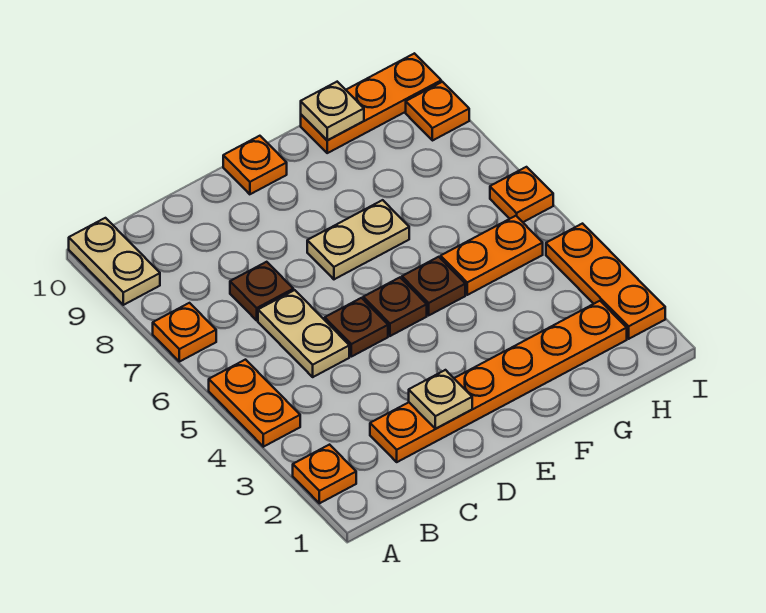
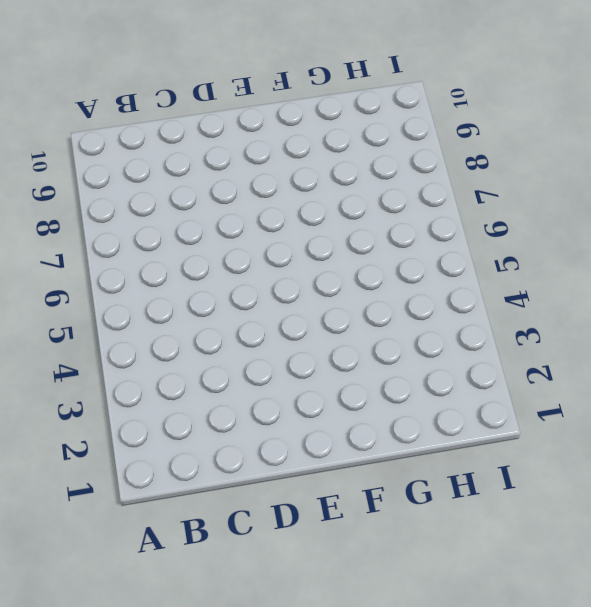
none -> orange plate A2 level 1
none -> orange plate A4:A5 level 1
none -> orange plate A7 level 1

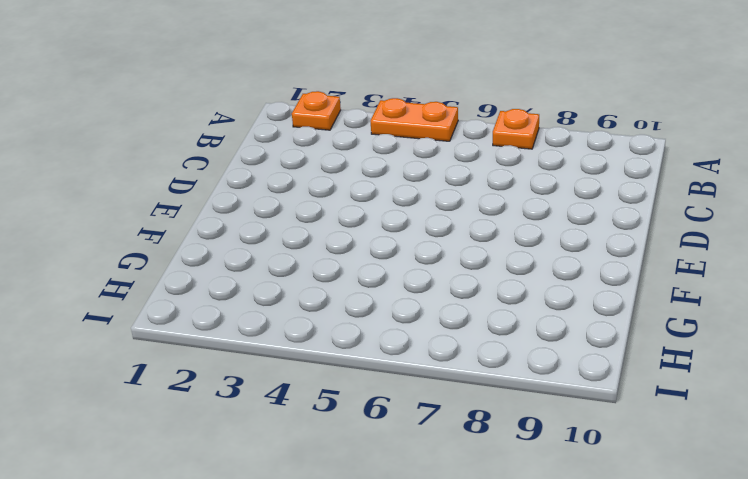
none -> tan plate A9:A10 level 1
none -> orange plate C2:H2 level 1
none -> tan plate C5:C6 level 1

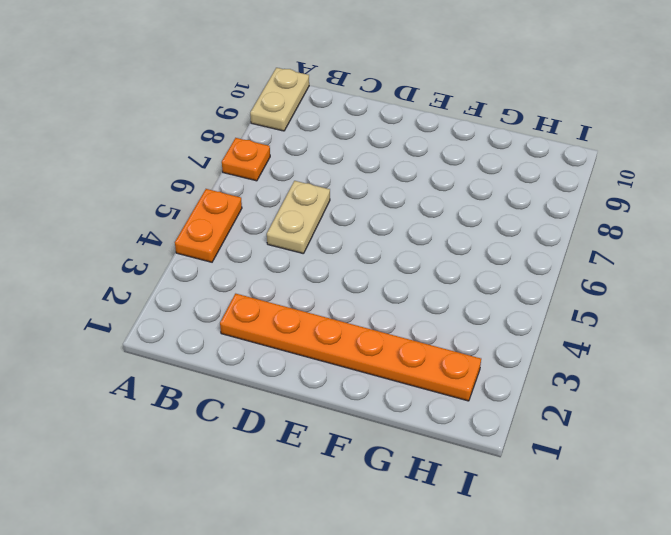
none -> orange plate A2 level 1
none -> brown plate C7 level 1
none -> brown plate D5 level 1

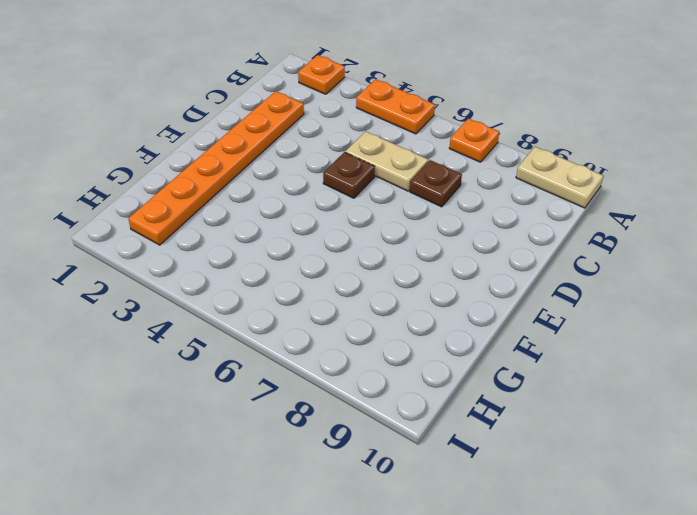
none -> brown plate E5 level 1
none -> tan plate E7:F7 level 1
none -> orange plate E10 level 1

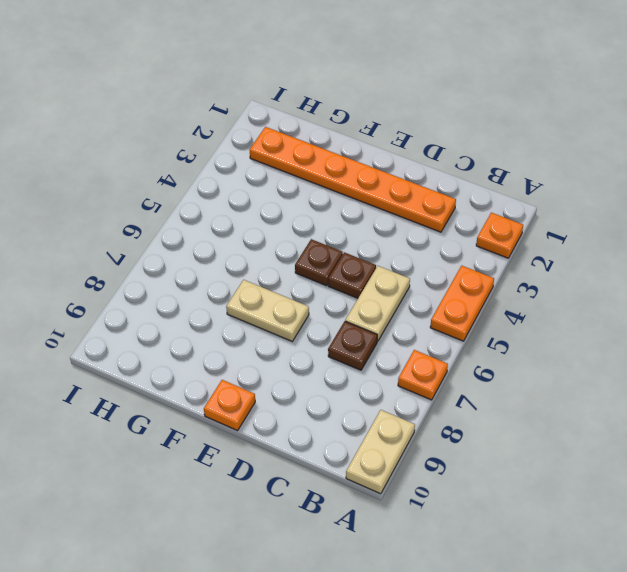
none -> brown plate F5 level 1
none -> orange plate G5:H5 level 1
none -> orange plate G10:I10 level 1

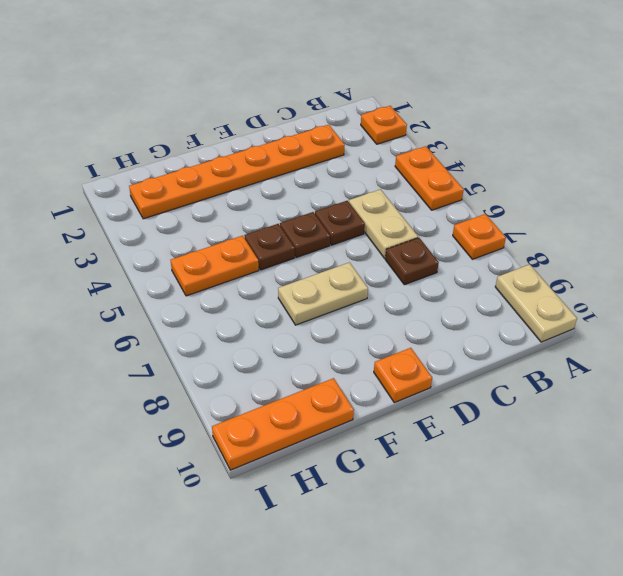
none -> orange plate I2:I4 level 1
none -> orange plate I6 level 1
none -> orange plate I9 level 1

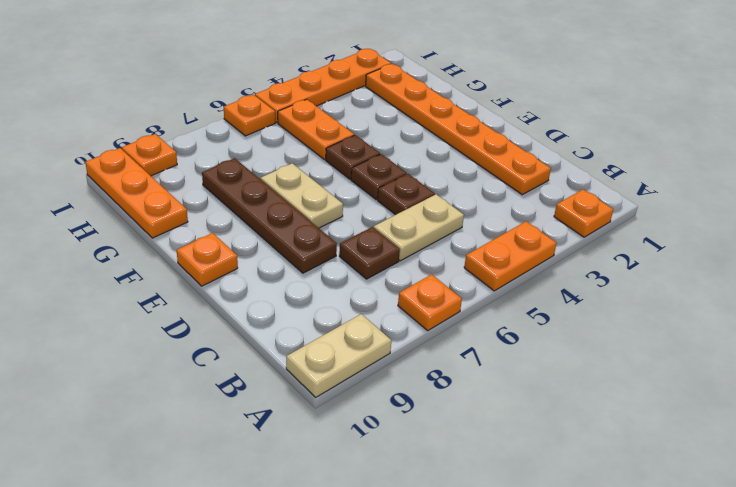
brown plate D8:G8 level 1 -> none
orange plate I2:I5 level 1 -> orange plate I2:I4 level 1
none -> tan plate D2 level 2
none -> tan plate G10 level 2

